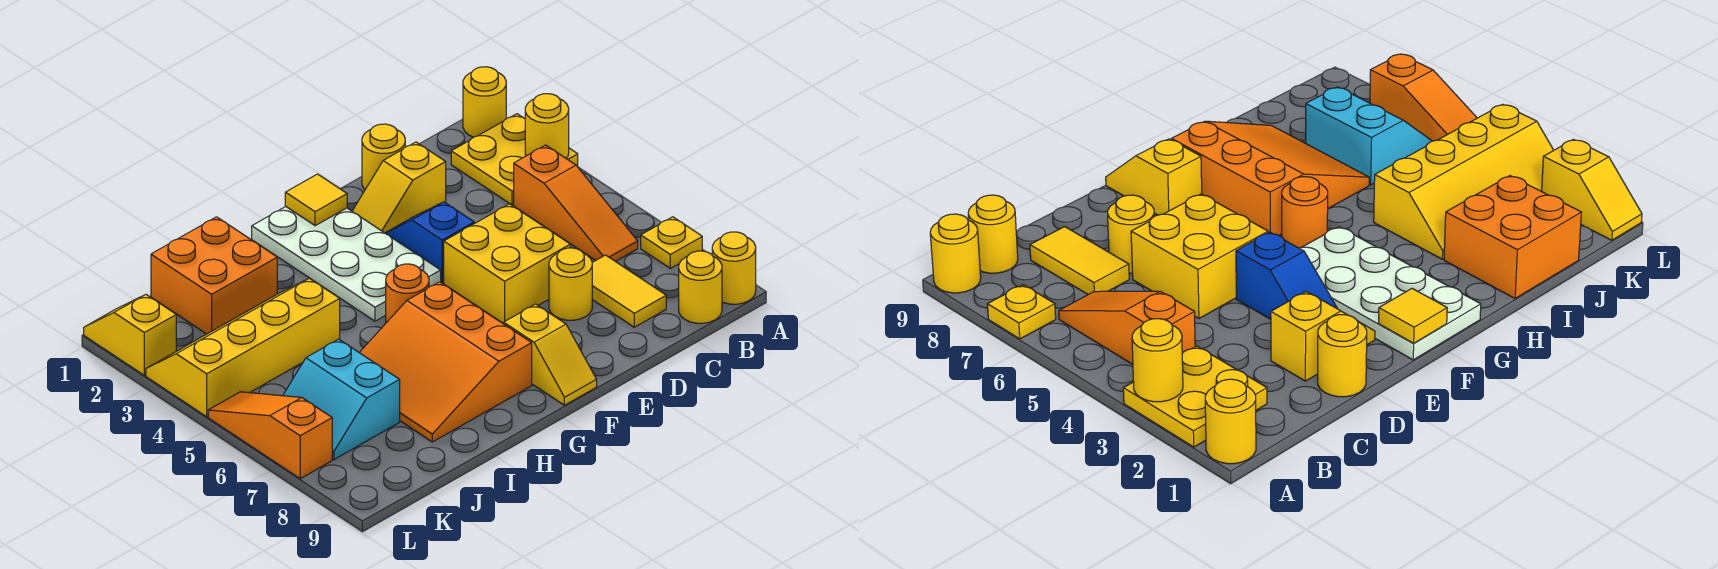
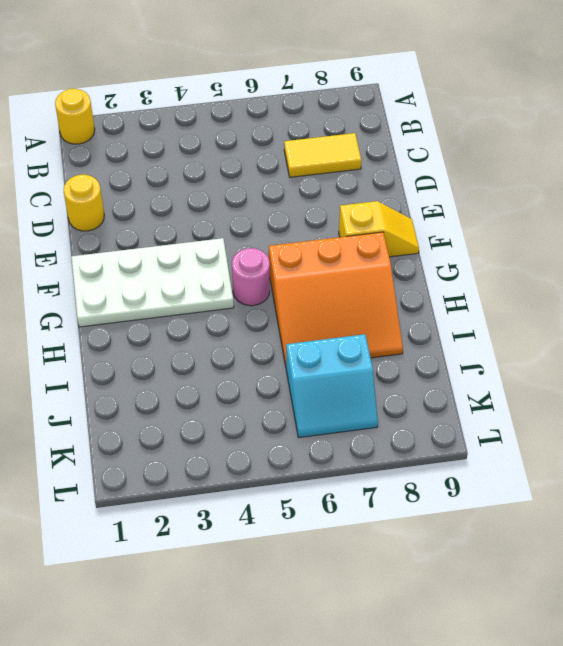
pink round brick G5 level 1 -> orange round brick G5 level 1
none -> yellow plate A2:B3 level 1
none -> yellow plate A7 level 1
none -> yellow round brick A9 level 1

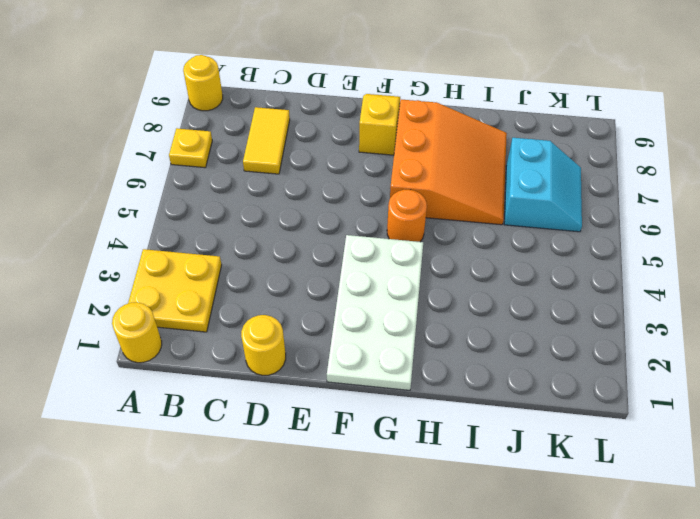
none -> orange slope B4:B6 level 1 top 4
none -> yellow round brick B9 level 1
none -> yellow slope D2:E2 level 1 top D

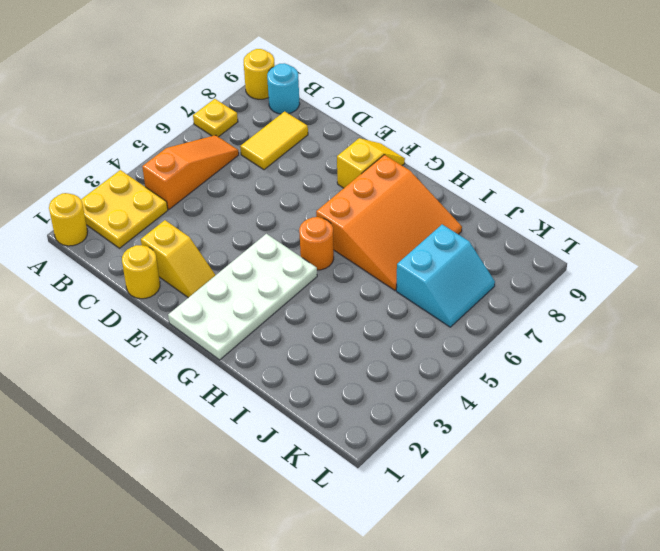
cyan round brick B9 level 1 -> yellow round brick B9 level 1
none -> yellow brick D5:E6 level 1
none -> yellow round brick D7 level 1
none -> blue slope E3:E4 level 1 top 4

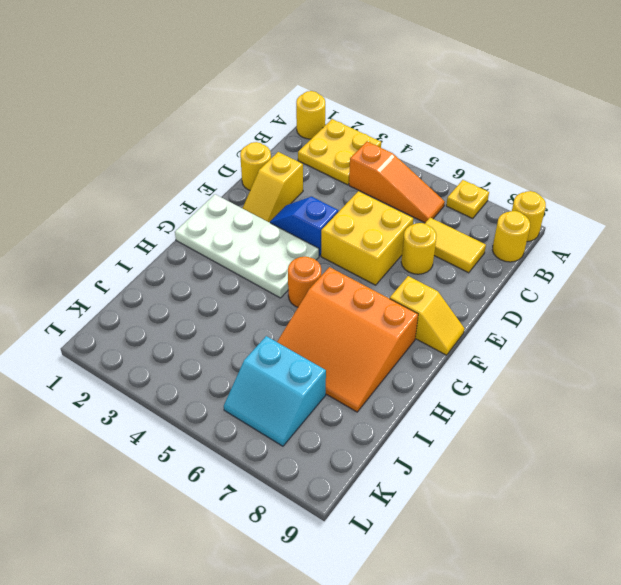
none -> orange brick I1:J2 level 1
none -> yellow slope I3:L4 level 1 top 4
none -> yellow slope L1:L2 level 1 top 2

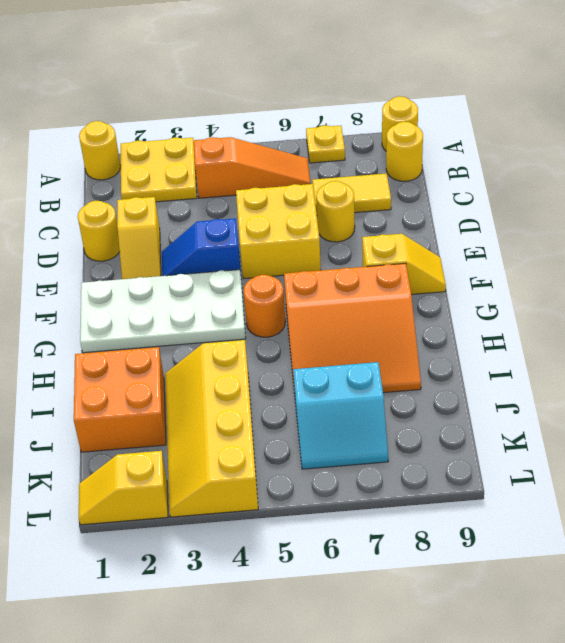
none -> orange slope L5:L7 level 1 top 7
none -> yellow round brick A3 level 2
none -> yellow tile F1 level 2

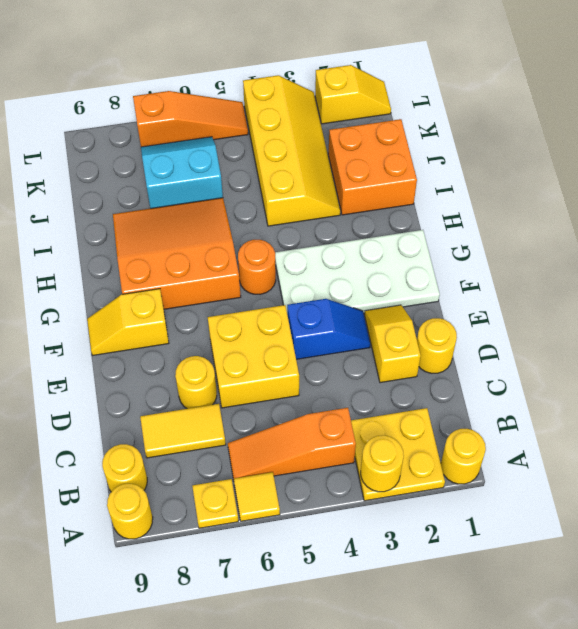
yellow tile A6 level 1 -> yellow tile F1 level 2

